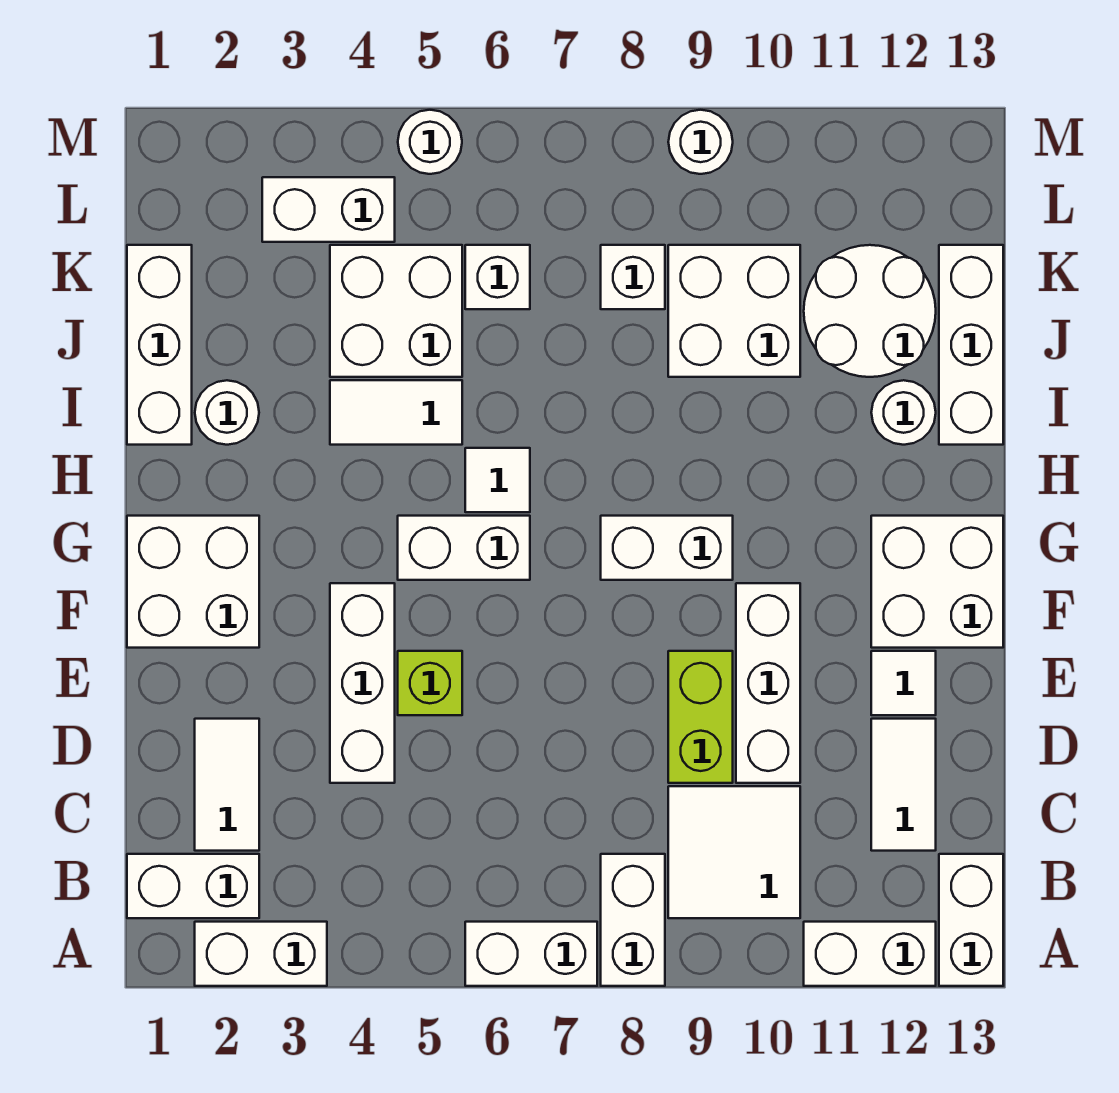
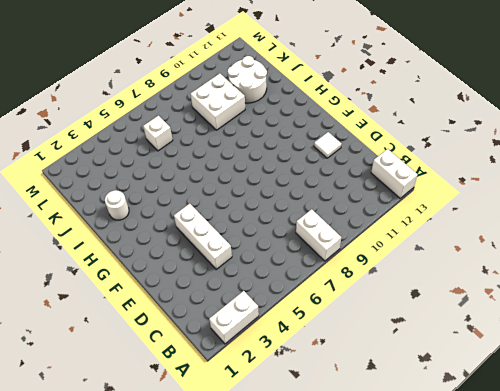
none -> white brick A6:A7 level 1
none -> white brick A11:A12 level 1
none -> white brick B1:B2 level 1
none -> white tile B9:C10 level 1

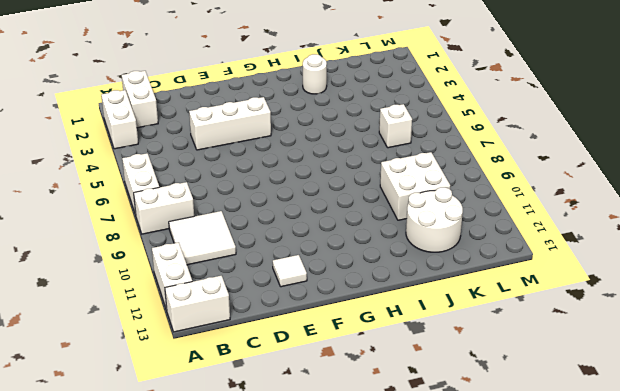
none -> white tile C2:D2 level 1
none -> white tile C12:D12 level 1
none -> lime brick D9:E9 level 1
none -> white brick D10:F10 level 1

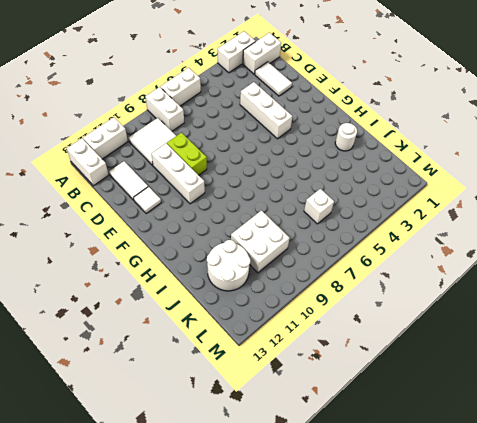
none -> lime brick E5 level 1
none -> white brick F1:G2 level 1
none -> white brick F12:G13 level 1
none -> white brick G5:G6 level 1

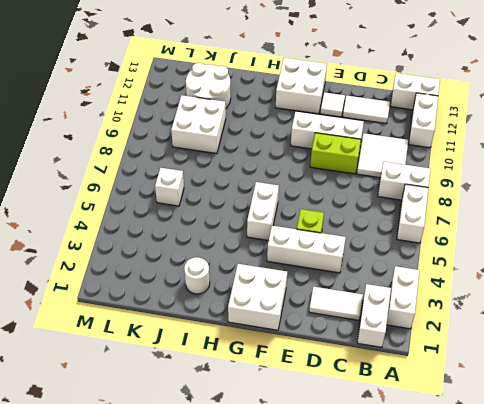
none -> white brick G8:G9 level 1
none -> white tile H6 level 1
none -> white brick I1:K1 level 1
none -> white tile I4:I5 level 1

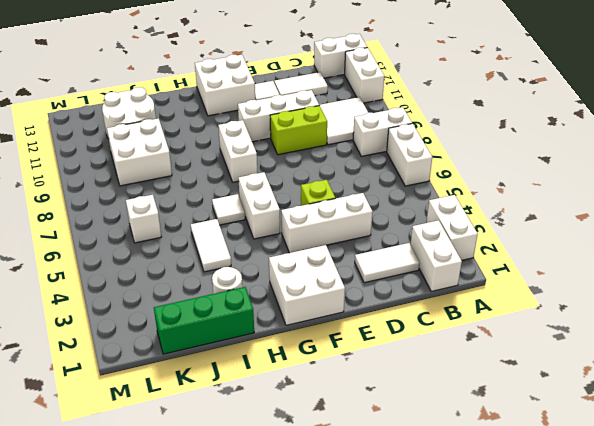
green brick I1:K1 level 1 -> white brick I1:K1 level 1
none -> white round brick I12 level 1
none -> white brick I13:K13 level 1
none -> white brick J4:K5 level 1
none -> white brick K8 level 1

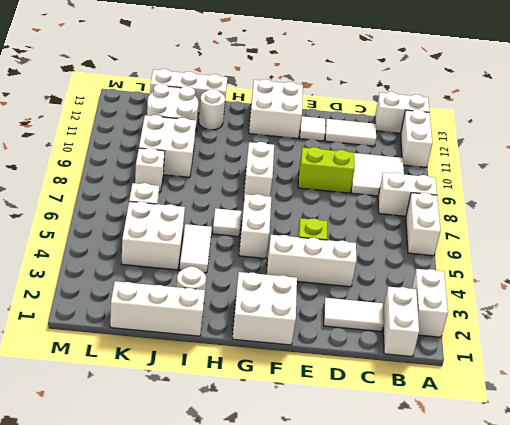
none -> white brick D10:F10 level 1
none -> white brick L3:L4 level 1
none -> white round brick M5 level 1
none -> white round brick M9 level 1

